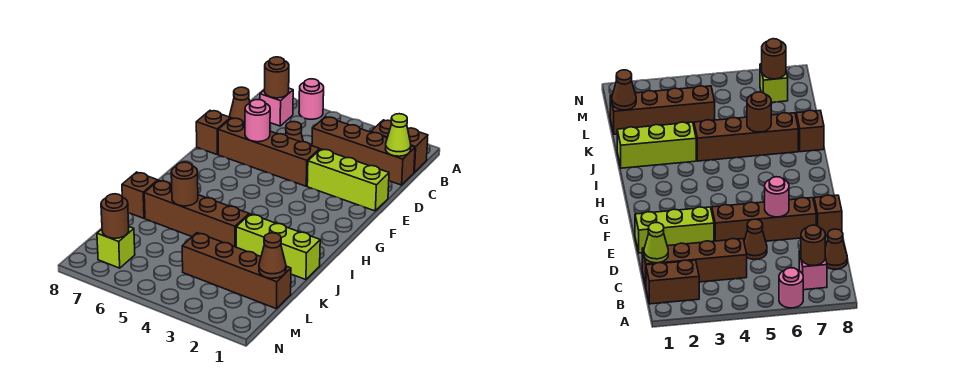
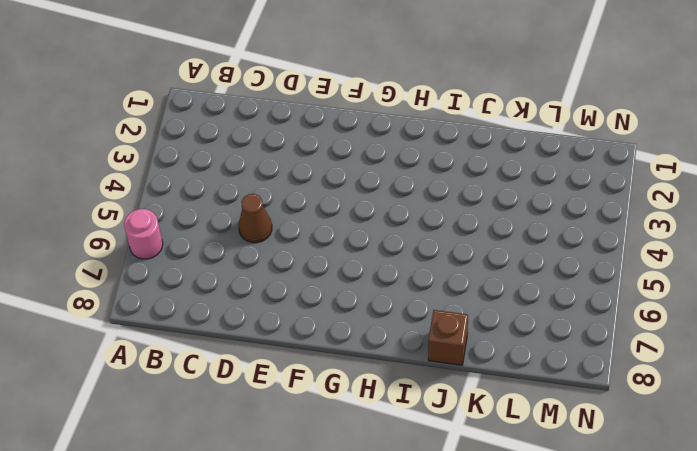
none -> brown brick B1:B2 level 1
none -> pink brick B7 level 1
none -> brown brick C1:C4 level 1

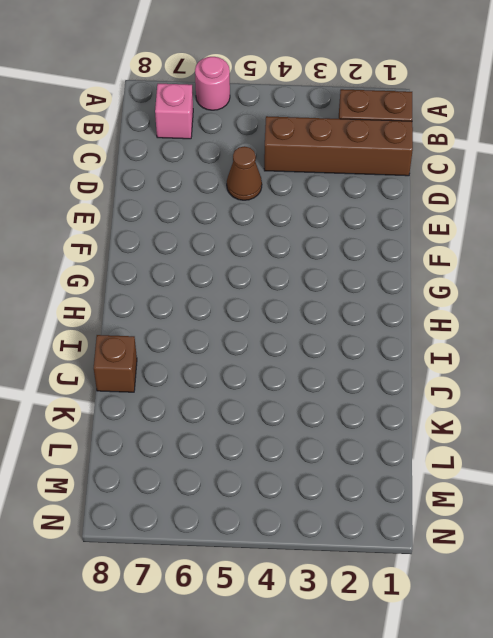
none -> brown cone C8 level 1
none -> lime brick E1:E3 level 1
none -> brown brick E4:E7 level 1

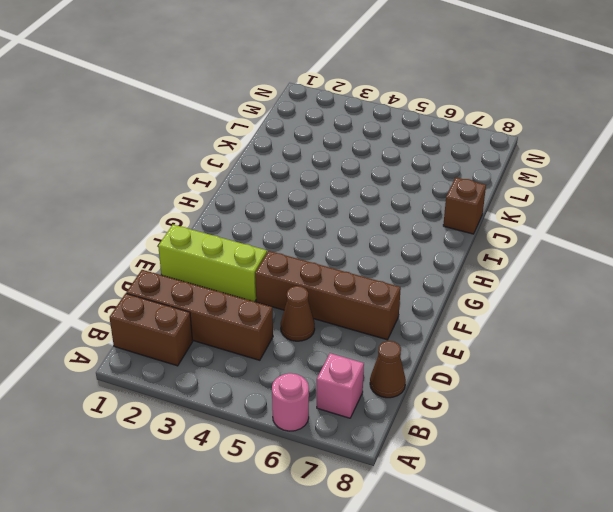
none -> brown brick E8 level 1
none -> lime brick J1:J3 level 1
none -> brown brick J4:J7 level 1

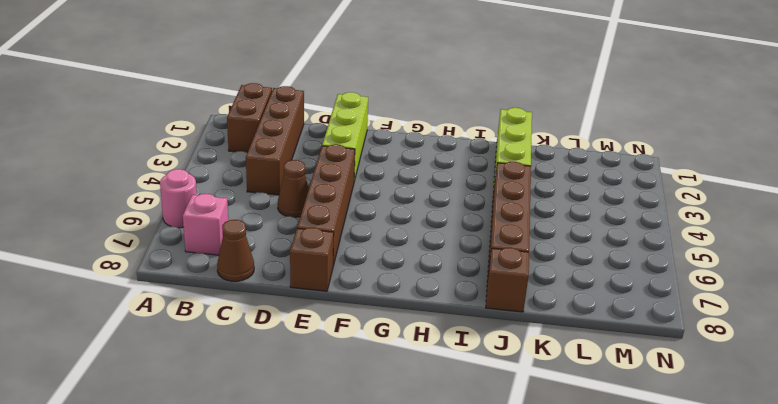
none -> brown brick L1:L4 level 1
none -> lime brick M7 level 1
none -> brown round brick B7 level 2

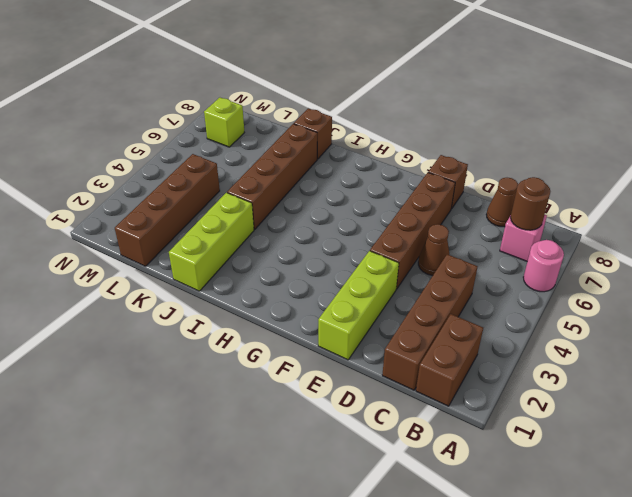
none -> lime cone C1 level 2
none -> pink round brick E6 level 2
none -> brown round brick J6 level 2

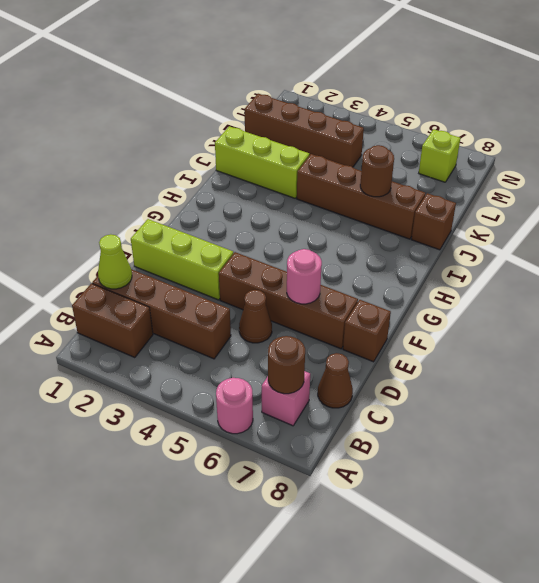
none -> brown cone L1 level 2
none -> brown round brick M7 level 2

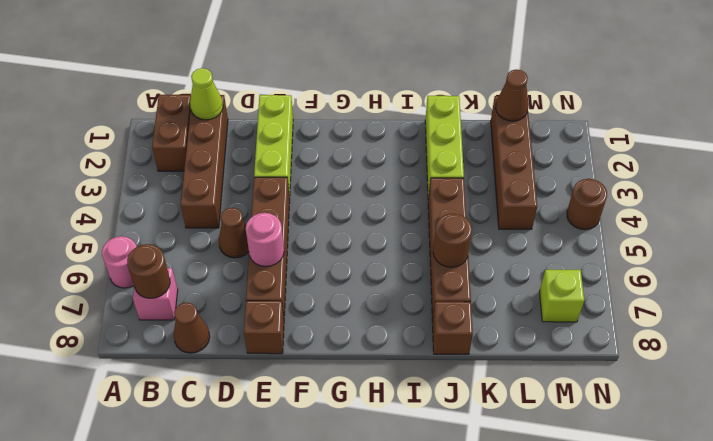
brown round brick N4 level 1 -> brown round brick M7 level 2

